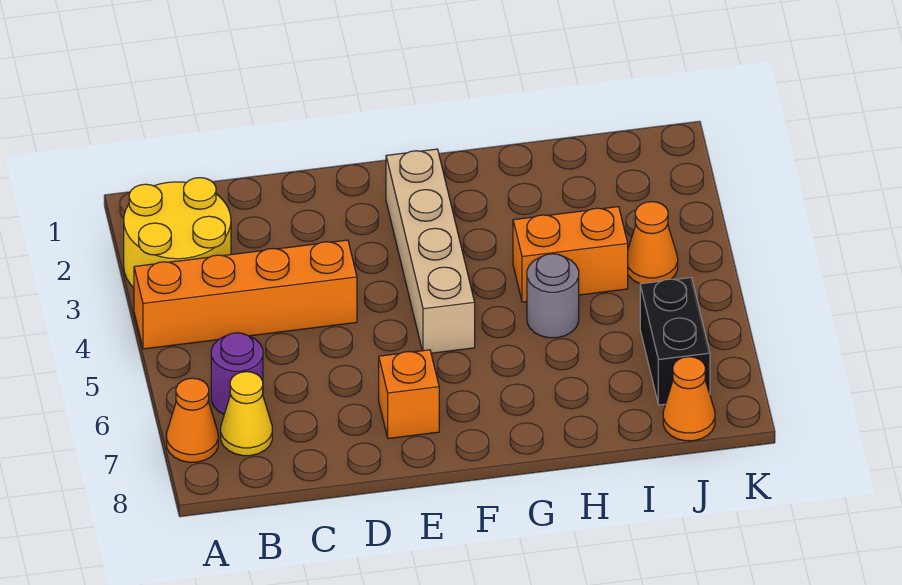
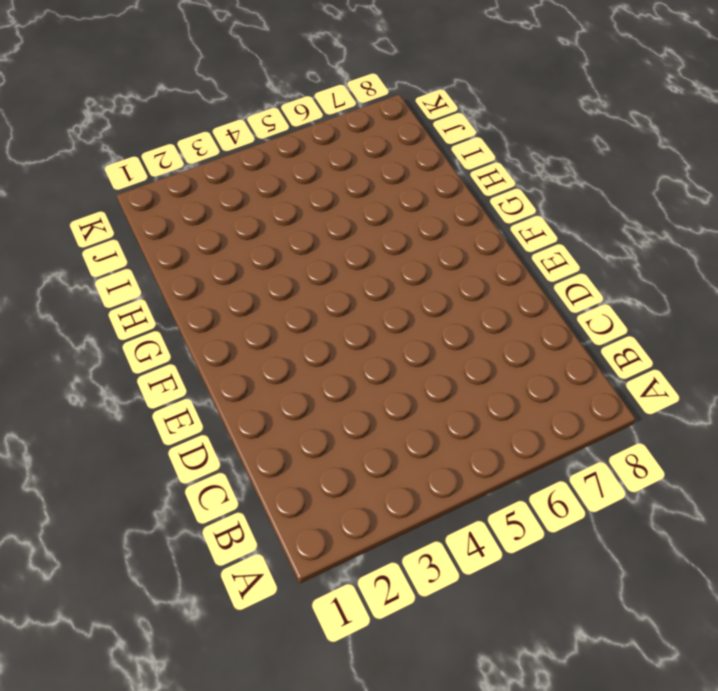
none -> yellow round brick A2:B3 level 1
none -> orange brick A4:D4 level 1
none -> orange cone A7 level 1

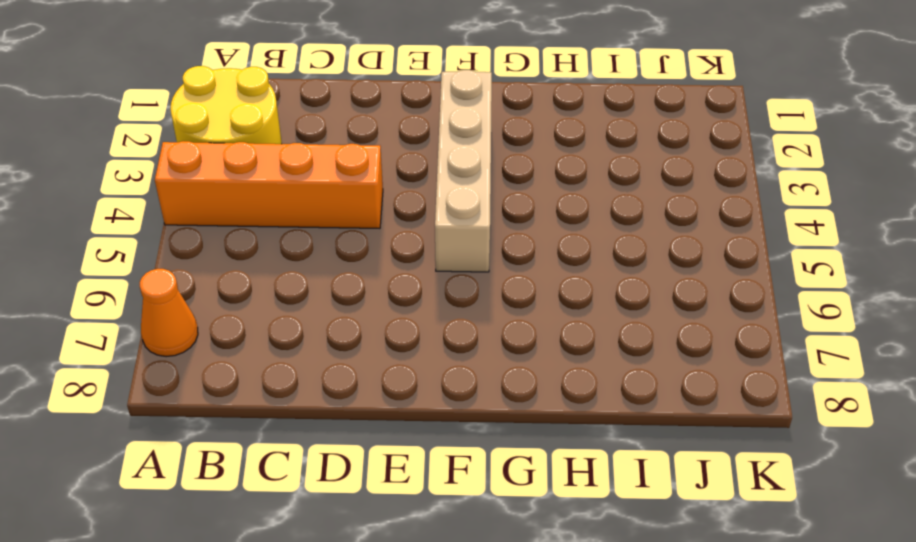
none -> purple round brick B6 level 1
none -> yellow cone B7 level 1
none -> orange brick E7 level 1

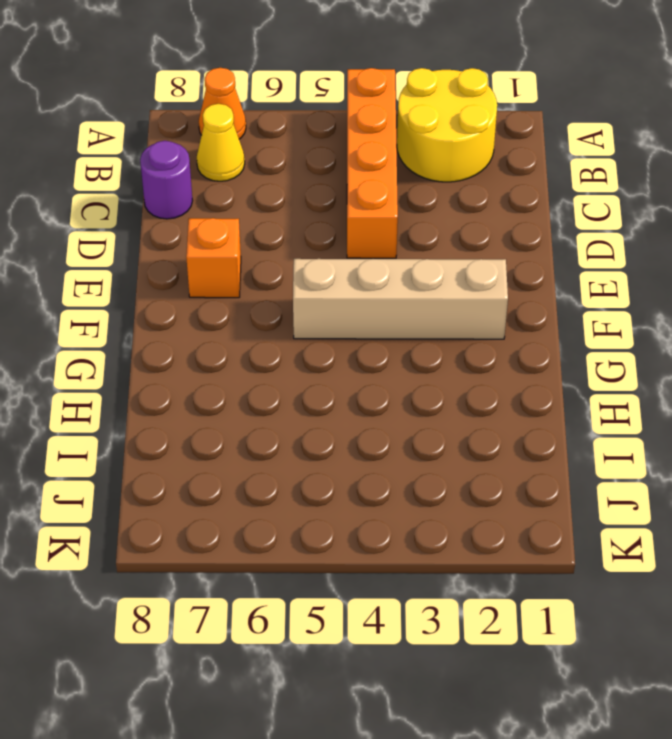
purple round brick C8 level 1 -> purple round brick B6 level 1
none -> orange brick H4:I4 level 1
none -> grey round brick H5 level 1
none -> orange cone J4 level 1

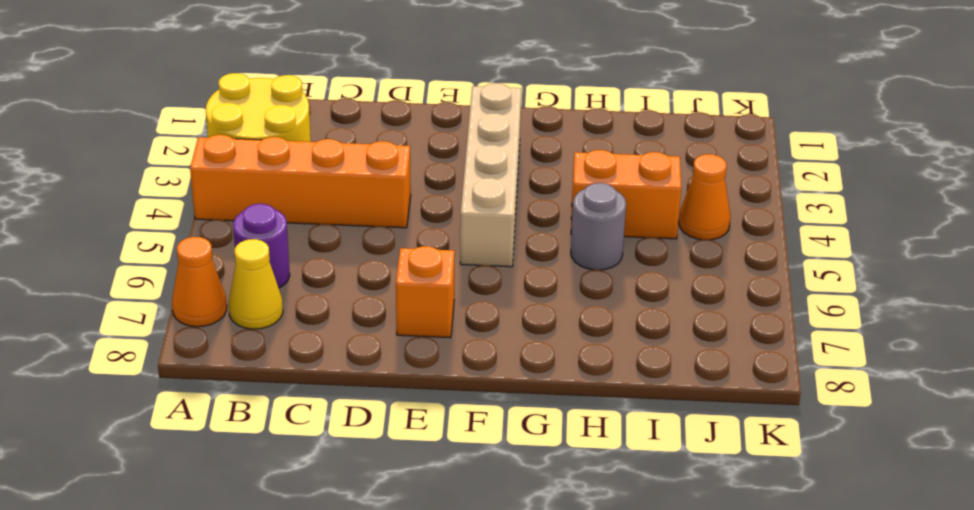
none -> black brick J6:J7 level 1
none -> orange cone J8 level 1

